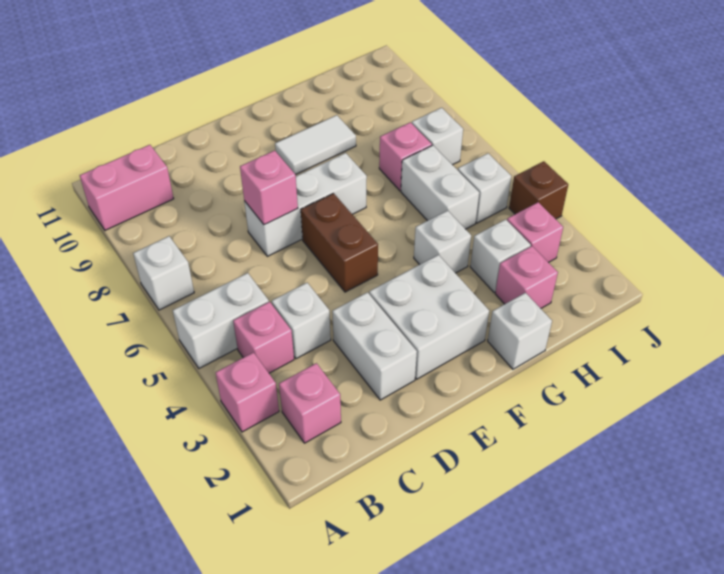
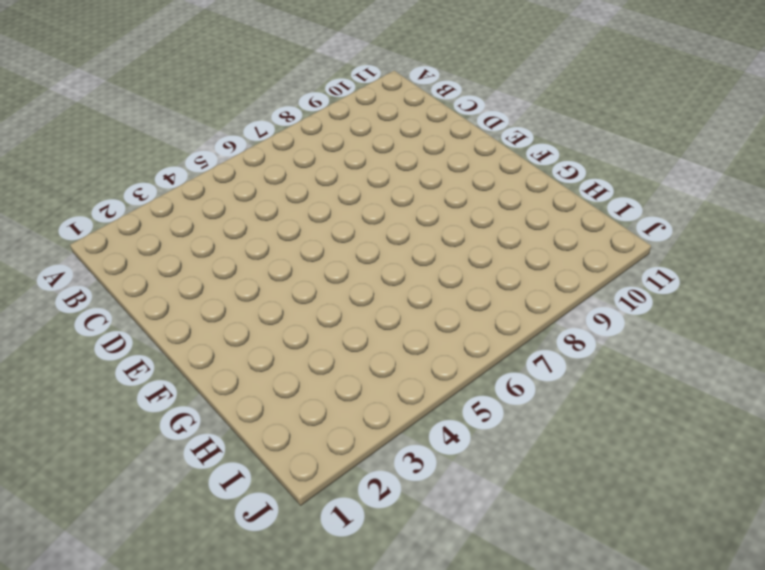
none -> pink brick A3 level 1
none -> white brick A5:B5 level 1
none -> white brick A7 level 1

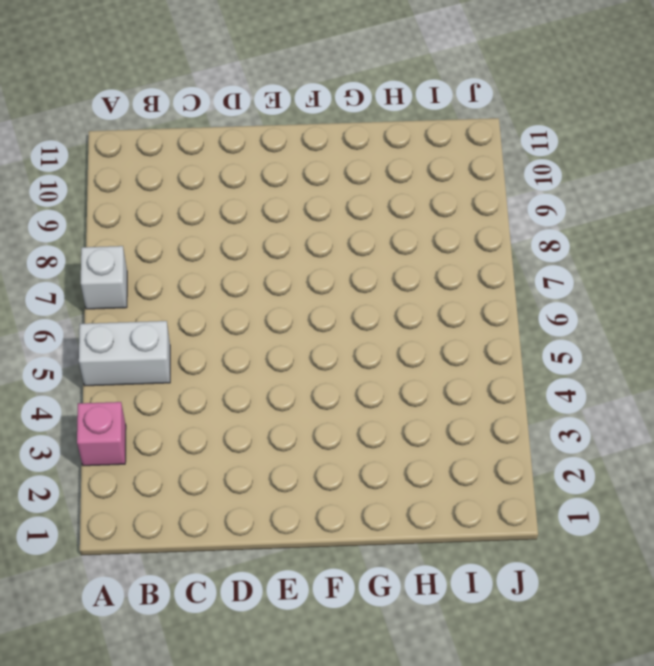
none -> pink brick A10:B10 level 1
none -> pink brick B2 level 1
none -> pink brick B4 level 1

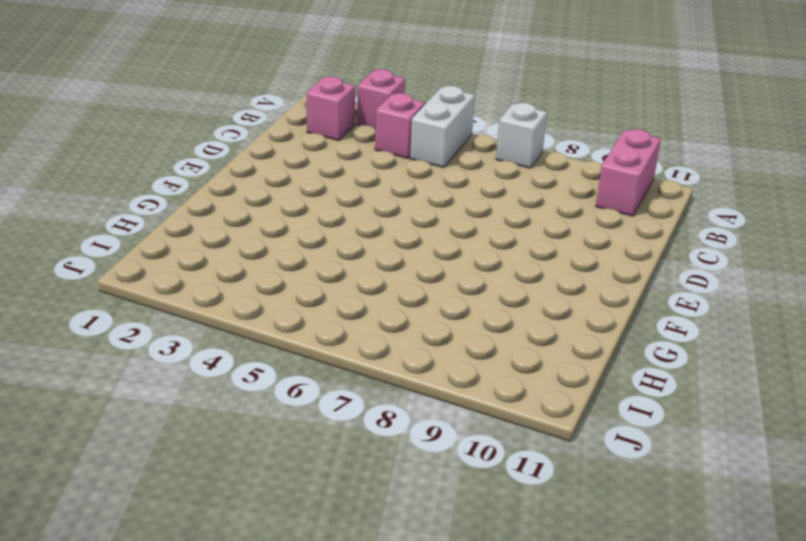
none -> white brick C4 level 1
none -> white brick D2:D3 level 1
none -> white brick D7:F7 level 1

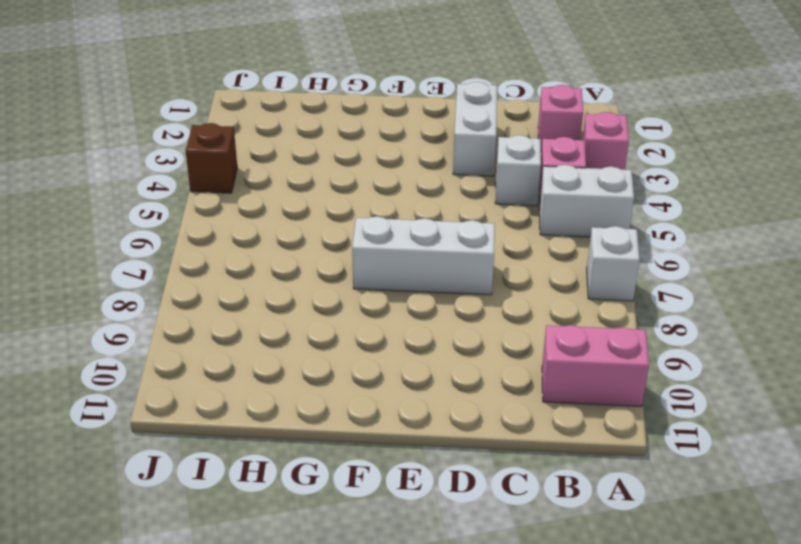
none -> white brick E2:F3 level 1
none -> brown brick E5:E6 level 1
none -> white tile F9:G9 level 1

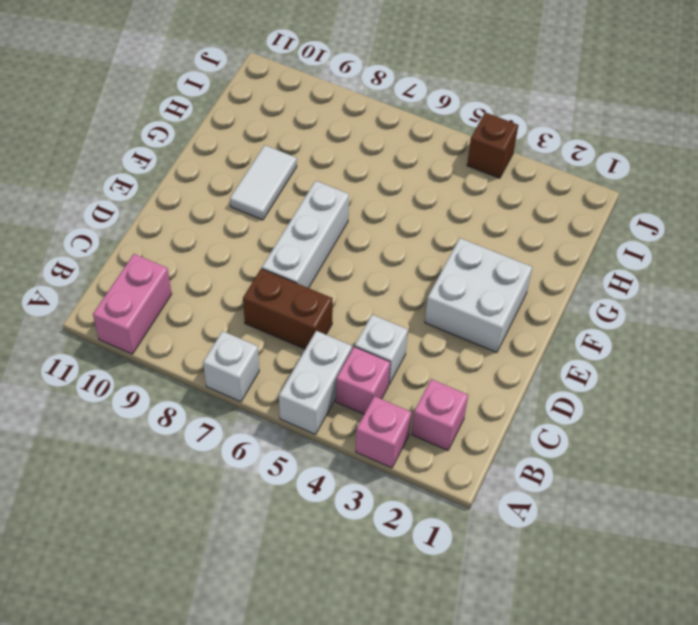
brown brick C6:C7 level 1 -> brown brick E5:E6 level 1
none -> white brick D2:D3 level 1
none -> white brick G1 level 1
none -> white brick G4 level 1

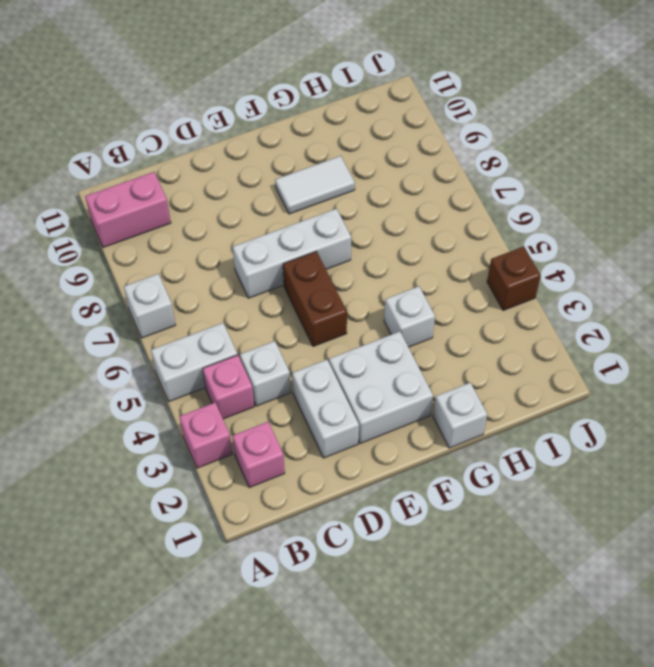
none -> pink brick H2 level 1
none -> white brick H3 level 1
none -> white brick H5:H6 level 1

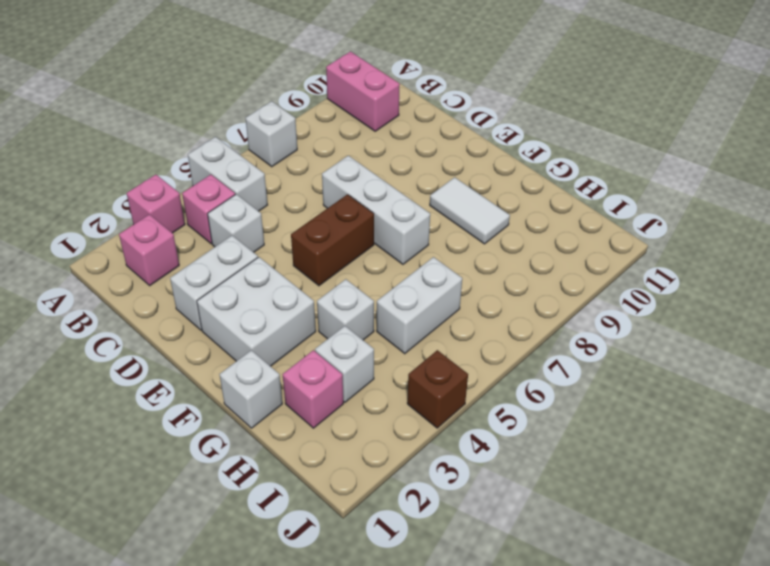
none -> pink brick H7 level 1
none -> pink brick I3 level 1
none -> white brick I5 level 1

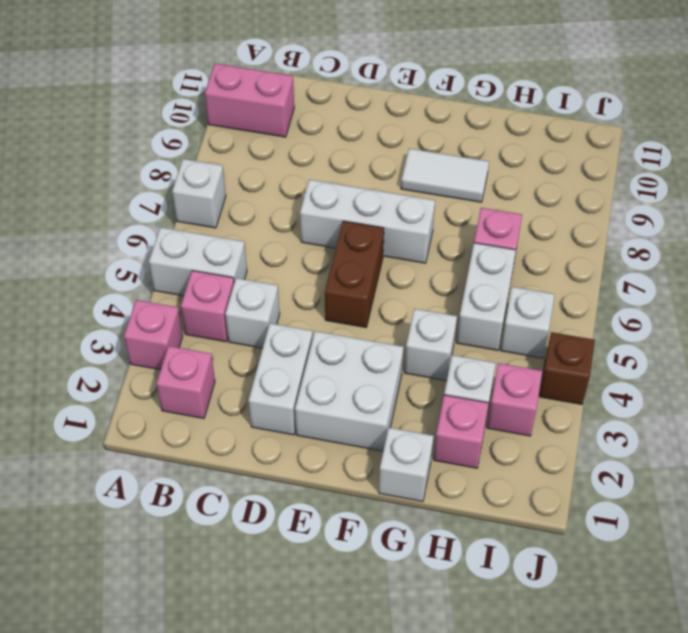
none -> white brick I7 level 1
none -> pink brick D7 level 2

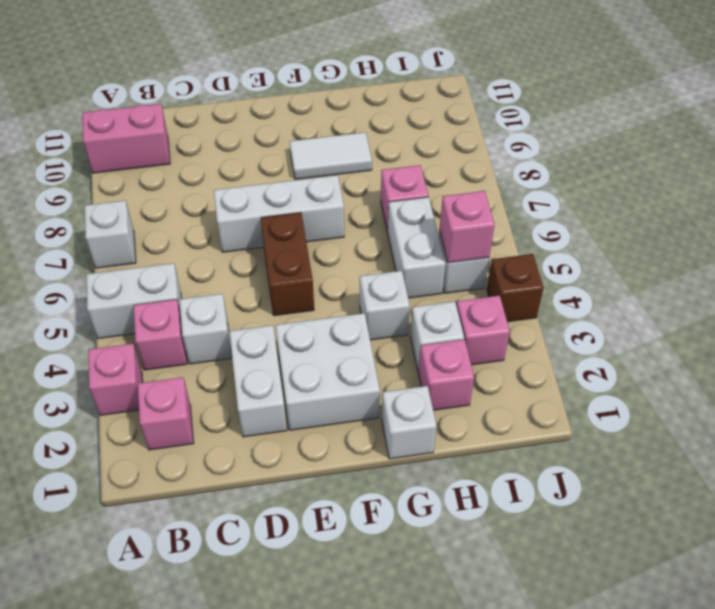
pink brick I5 level 2 -> pink brick D7 level 2
none -> white brick I7 level 1

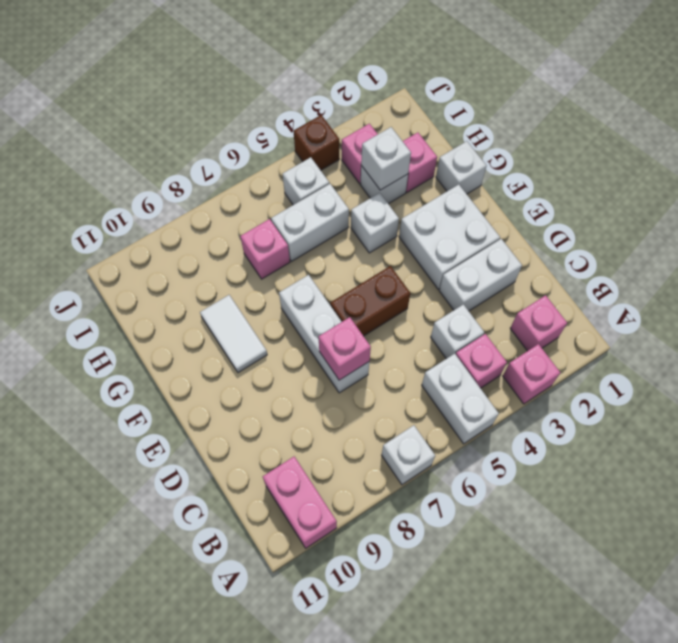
white brick H3 level 2 -> white brick I7 level 1

